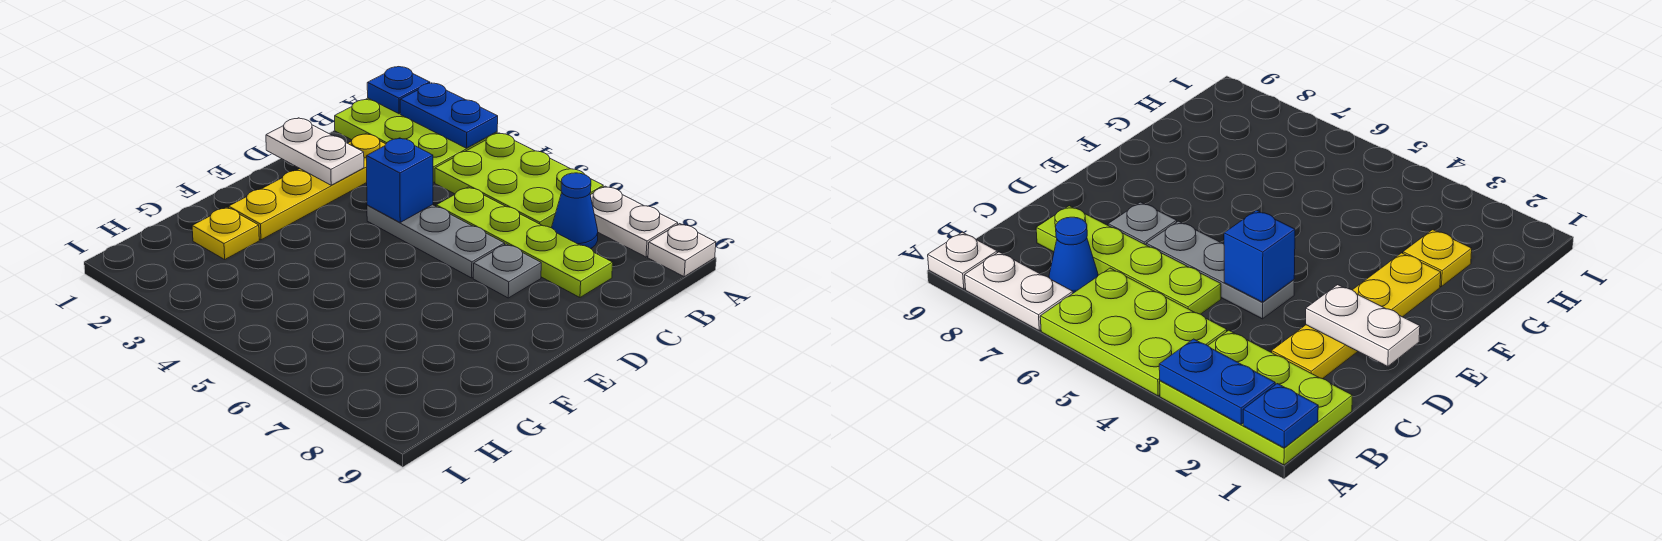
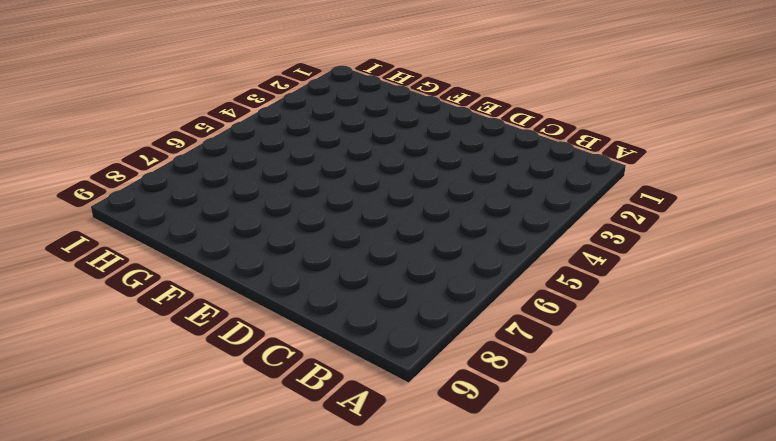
none -> lime plate A1:B3 level 1
none -> lime plate A4:B6 level 1
none -> white plate A7:A8 level 1

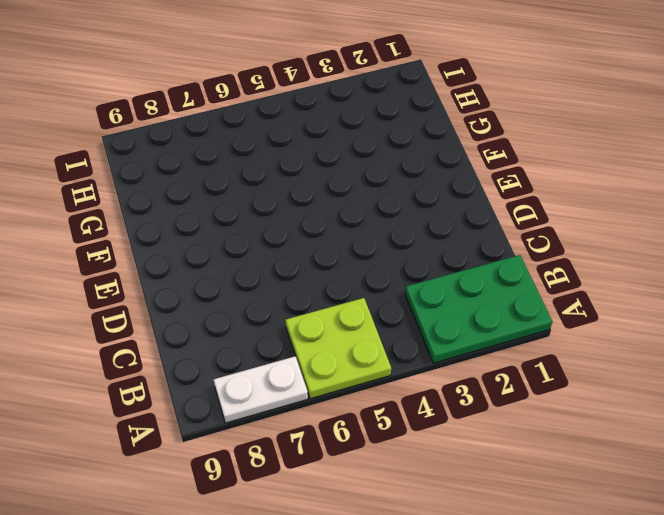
green plate A1:B3 level 1 -> lime plate A1:B3 level 1
lime plate A5:B6 level 1 -> lime plate A4:B6 level 1
none -> white plate A9 level 1
none -> blue cone B7 level 1
none -> yellow plate C2:F2 level 1

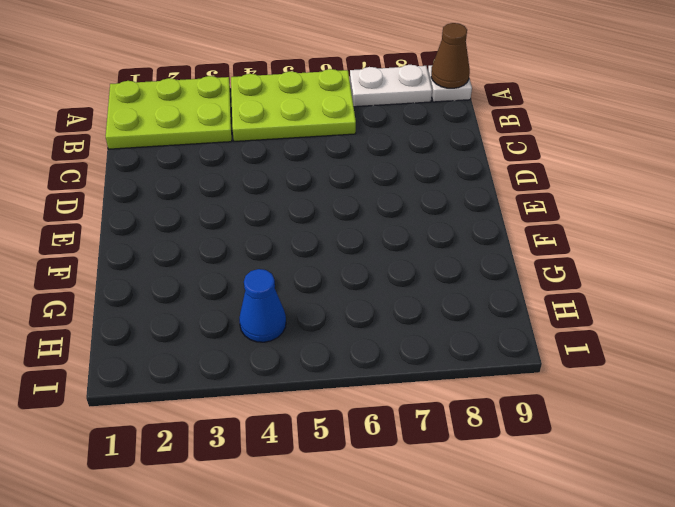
brown cone A9 level 2 -> none
blue cone H4 level 1 -> blue cone B7 level 1
none -> yellow plate C2:F2 level 1
none -> lime plate C5:C8 level 1
none -> grey plate D4:D6 level 1

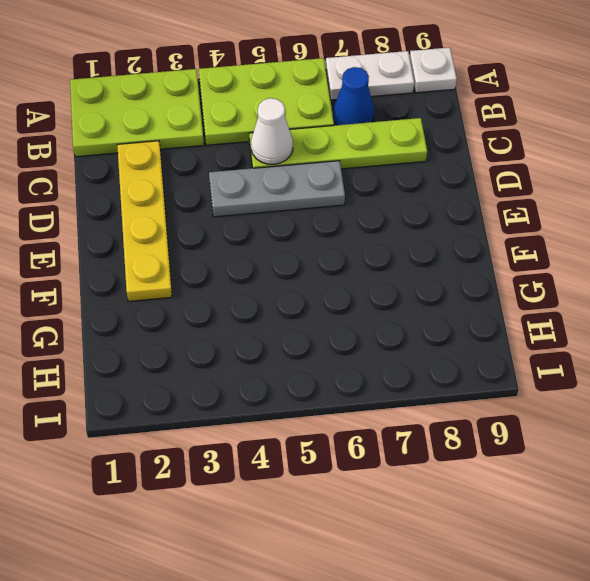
white cone C5 level 2 -> none
none -> grey plate D7 level 1
none -> yellow plate G2 level 1
none -> blue plate A1 level 2

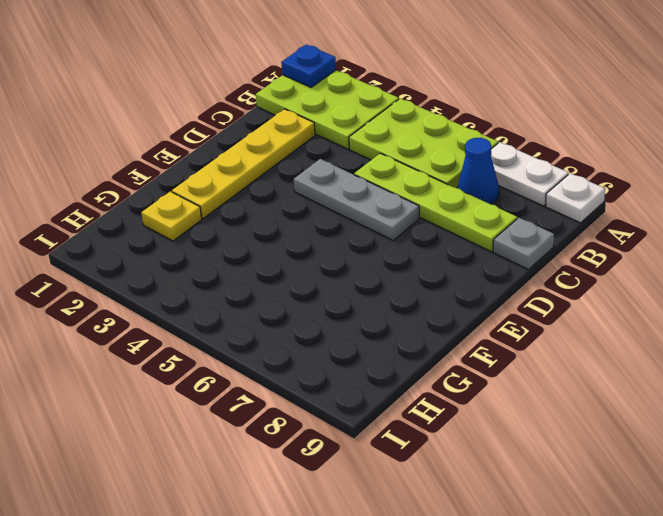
grey plate C9 level 1 -> grey plate D7 level 1
none -> blue plate A2:A3 level 2
none -> white plate D1:D2 level 2
none -> blue brick D4 level 2

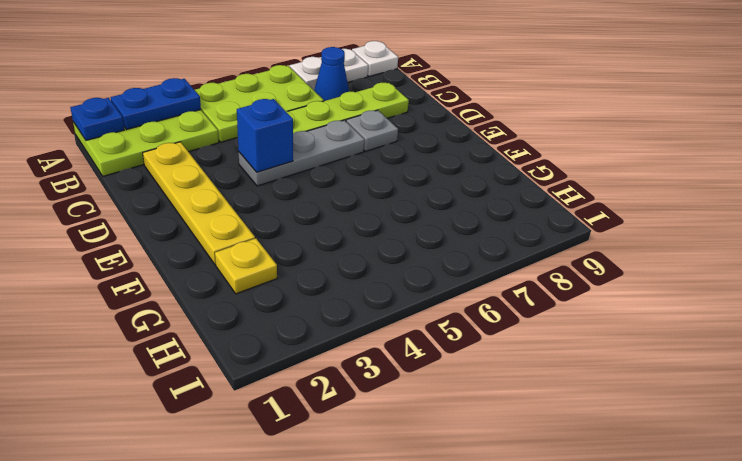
none -> white plate D1:D2 level 2

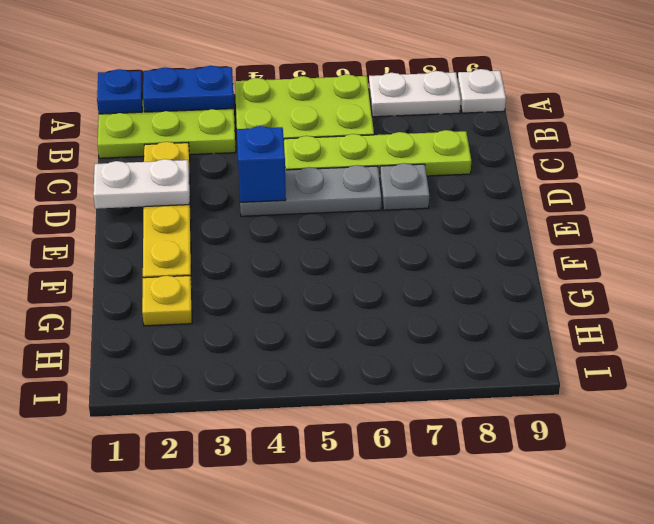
none -> blue cone B7 level 1

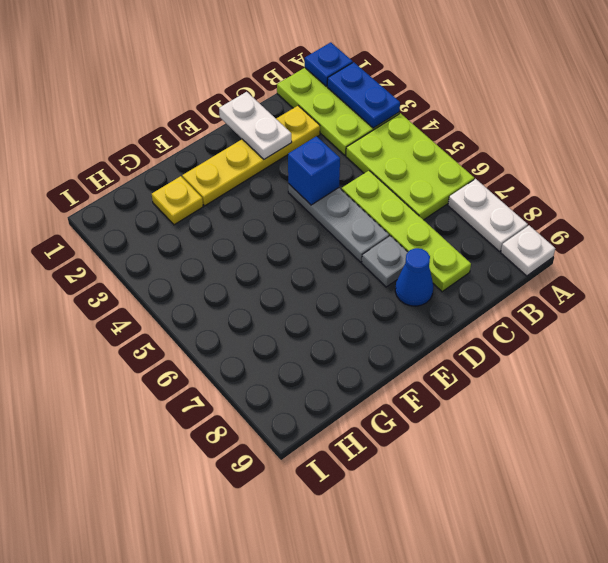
blue cone D8 level 1 -> blue cone B7 level 1

